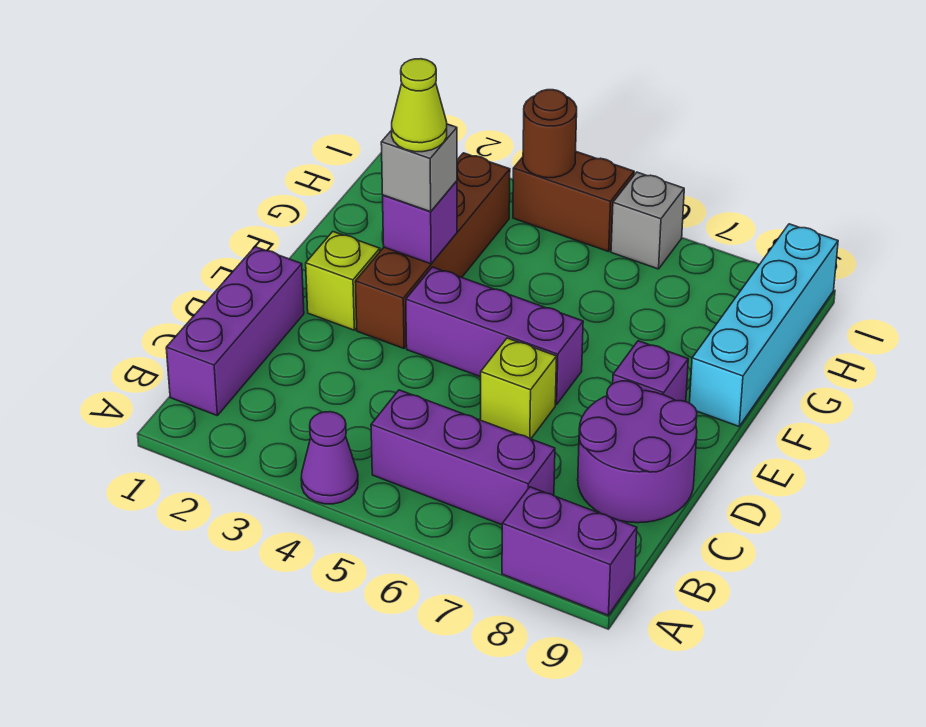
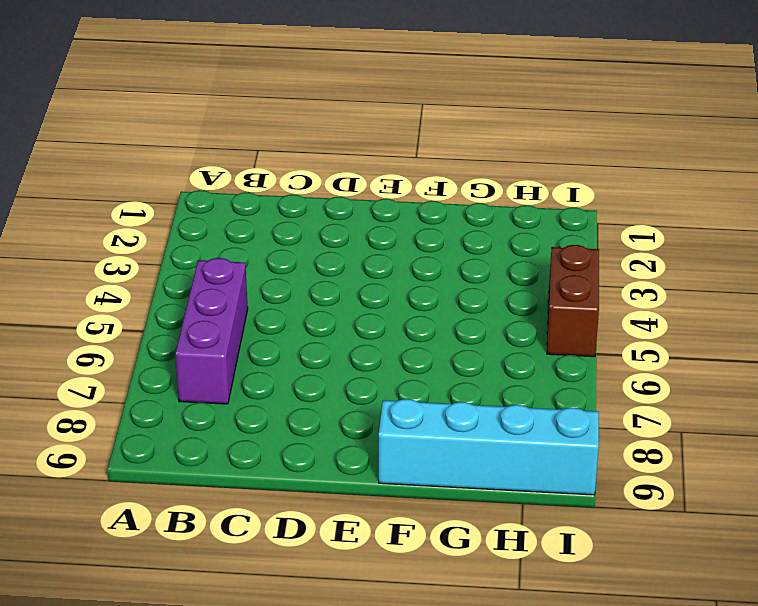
none -> purple cone A4 level 1
none -> purple brick A8:A9 level 1
none -> purple brick B1:D1 level 1

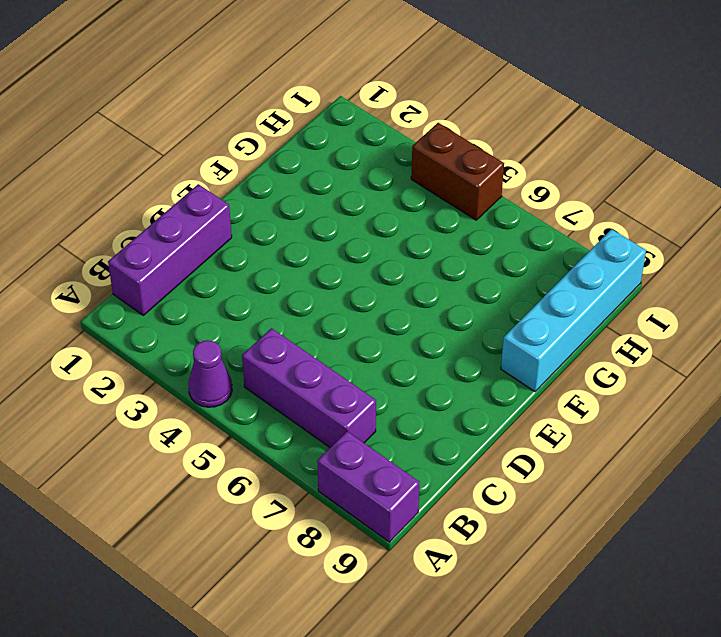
none -> purple round brick C8:D9 level 1
none -> lime brick D6 level 1
none -> lime brick E2 level 1

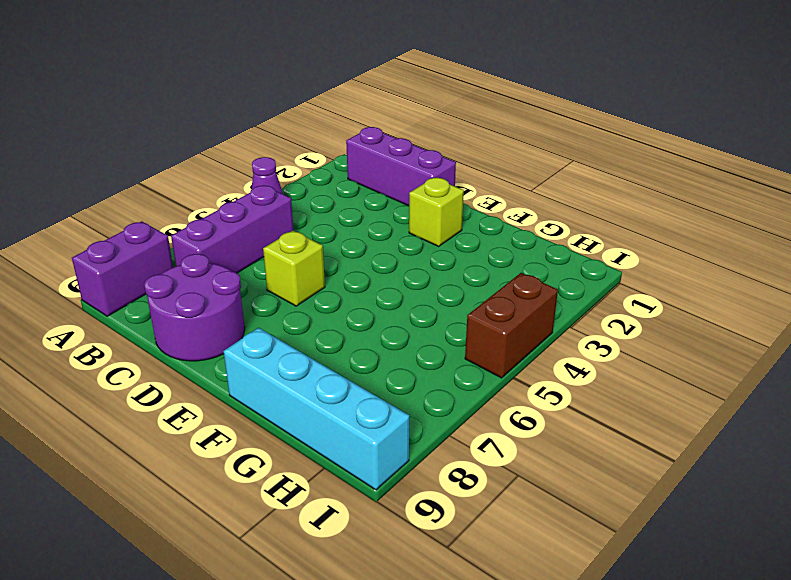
none -> brown brick E3:H3 level 1
none -> purple brick E4:E6 level 1
none -> purple brick E8 level 1

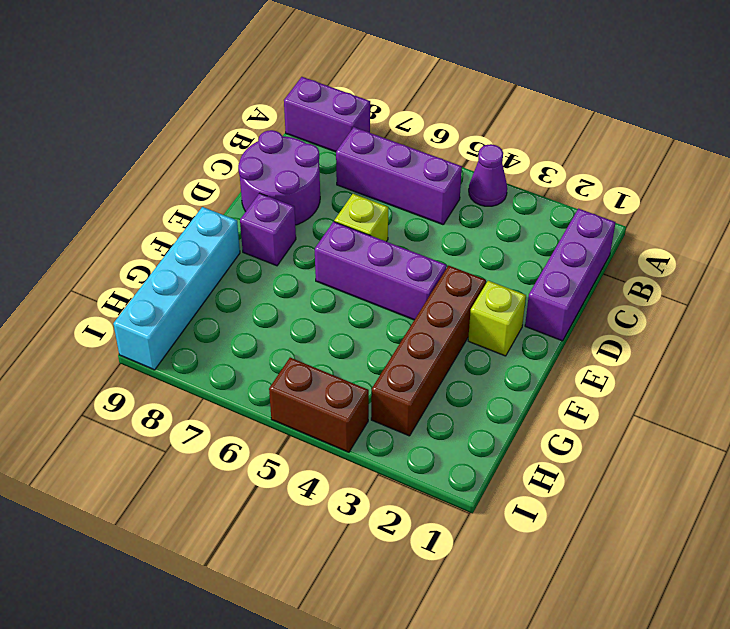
none -> grey brick I6 level 1
none -> purple brick F3 level 2
none -> brown round brick I4 level 2

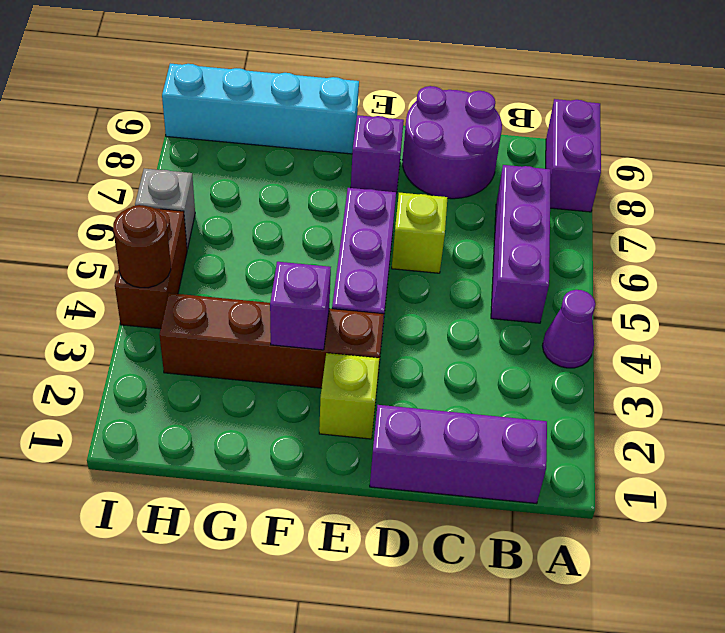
none -> grey brick F3 level 3
none -> lime cone F3 level 4

